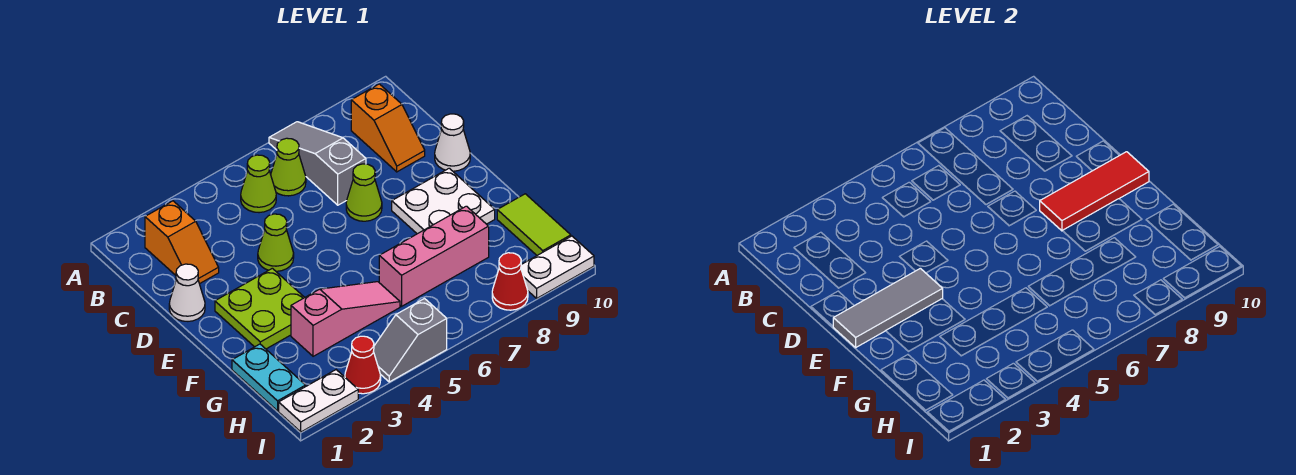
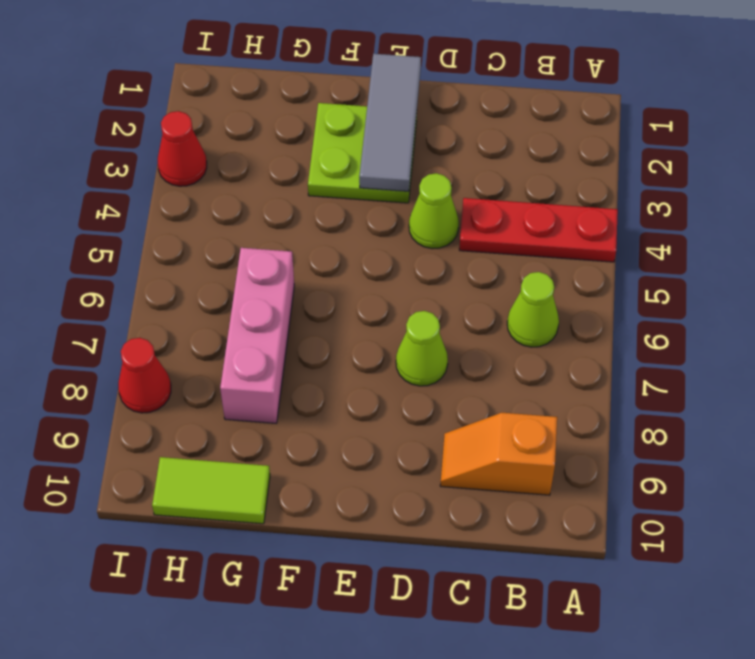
red plate A4:C4 level 1 -> none
none -> grey slope A7:C7 level 1 top C
none -> orange slope B2:C2 level 1 top B
none -> lime cone B5 level 1

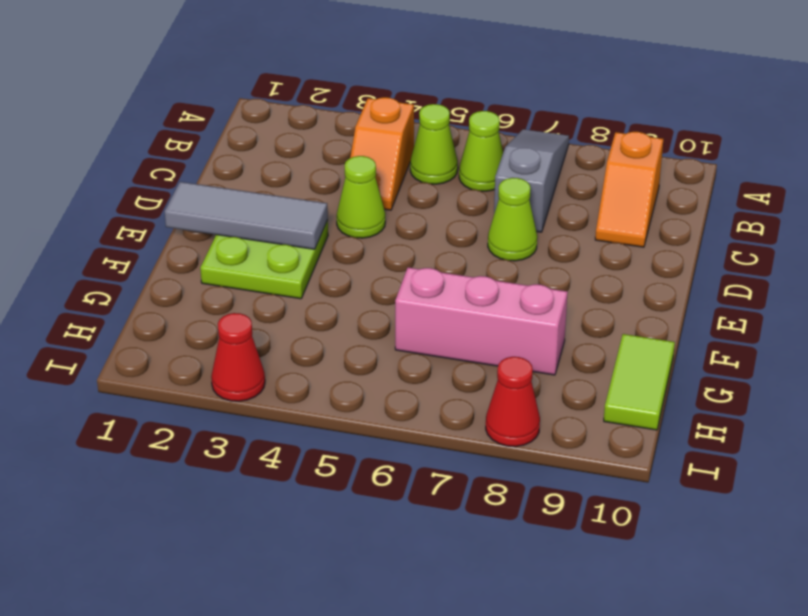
orange slope B4:C4 level 1 top B -> orange slope B2:C2 level 1 top B
none -> white cone D1 level 1
none -> white cone D10 level 1
none -> white plate E8:F9 level 1

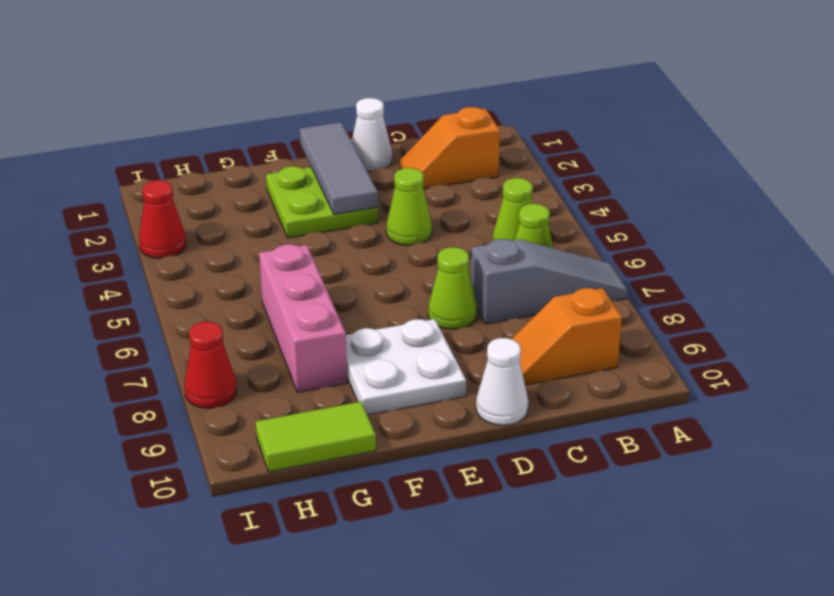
none -> cyan plate G1:H1 level 1
none -> pink slope G3:G5 level 1 top 3
none -> white plate I1:I2 level 1

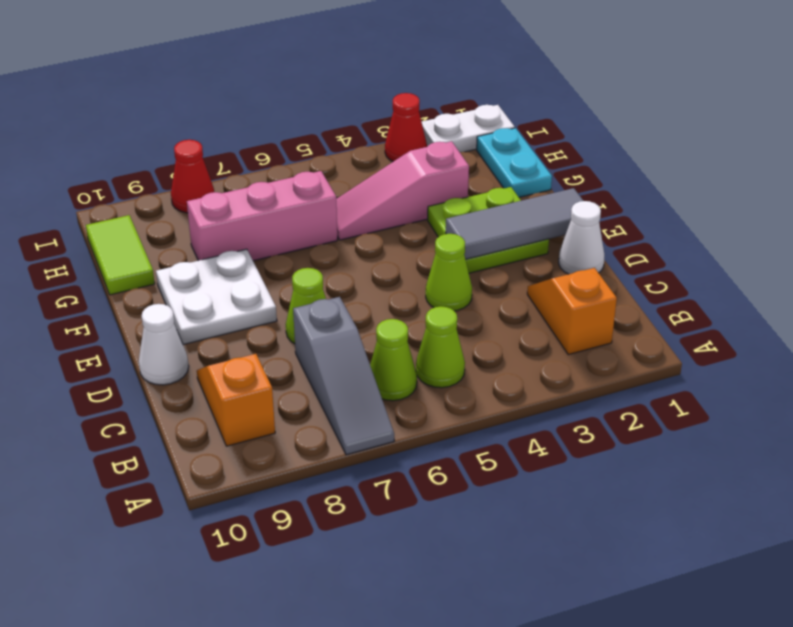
none -> grey slope I4:I5 level 1 top 5
none -> white plate I9:I10 level 1
none -> red tile E8:E10 level 2

